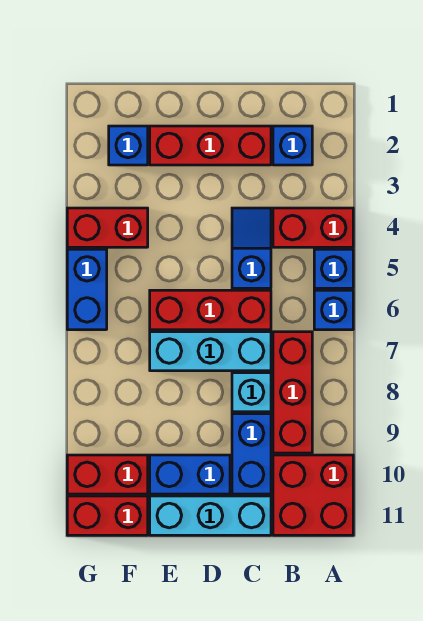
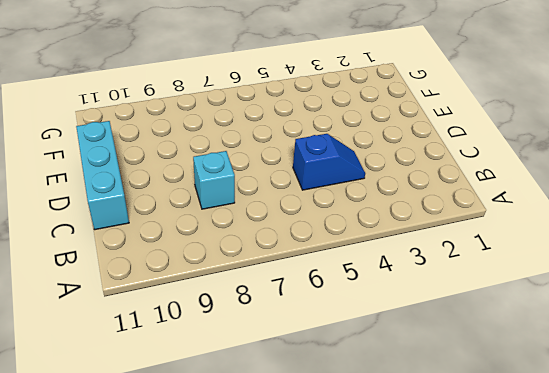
none -> red brick A4:B4 level 1
none -> blue brick A5 level 1
none -> blue brick A6 level 1

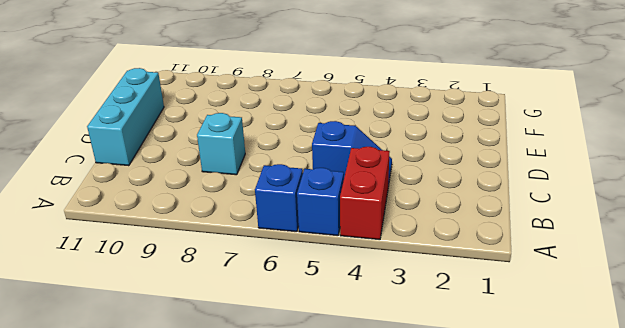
none -> red brick A10:B11 level 1
none -> blue brick B2 level 1
none -> red brick B7:B9 level 1

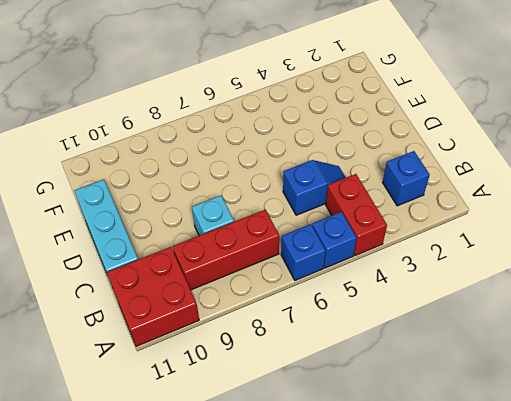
none -> red brick C2:E2 level 1
none -> red brick C6:E6 level 1
none -> cyan brick C7:E7 level 1

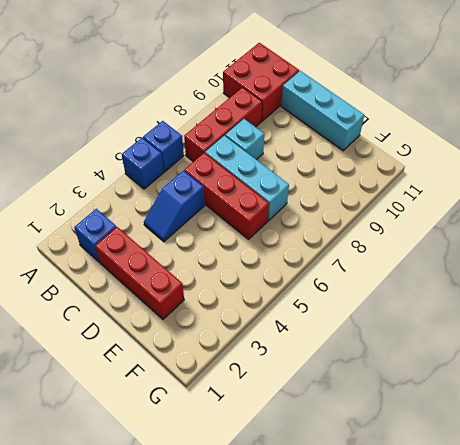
none -> red brick A4:B4 level 1
none -> blue brick C9:C10 level 1
none -> blue brick D10:E10 level 1

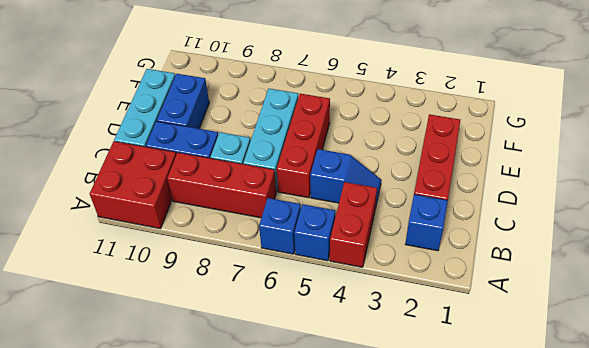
none -> blue brick F2 level 1
none -> red brick F4:G4 level 1
none -> red brick F10:G10 level 1

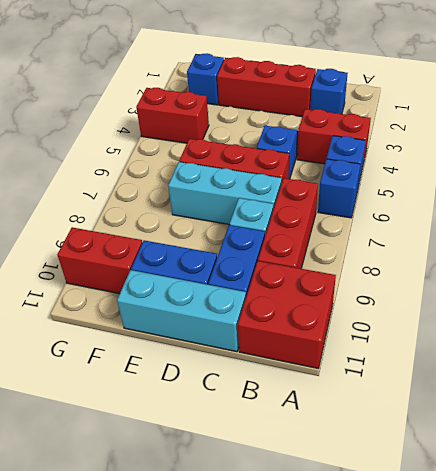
none -> red brick F11:G11 level 1
none -> blue brick G5:G6 level 1

